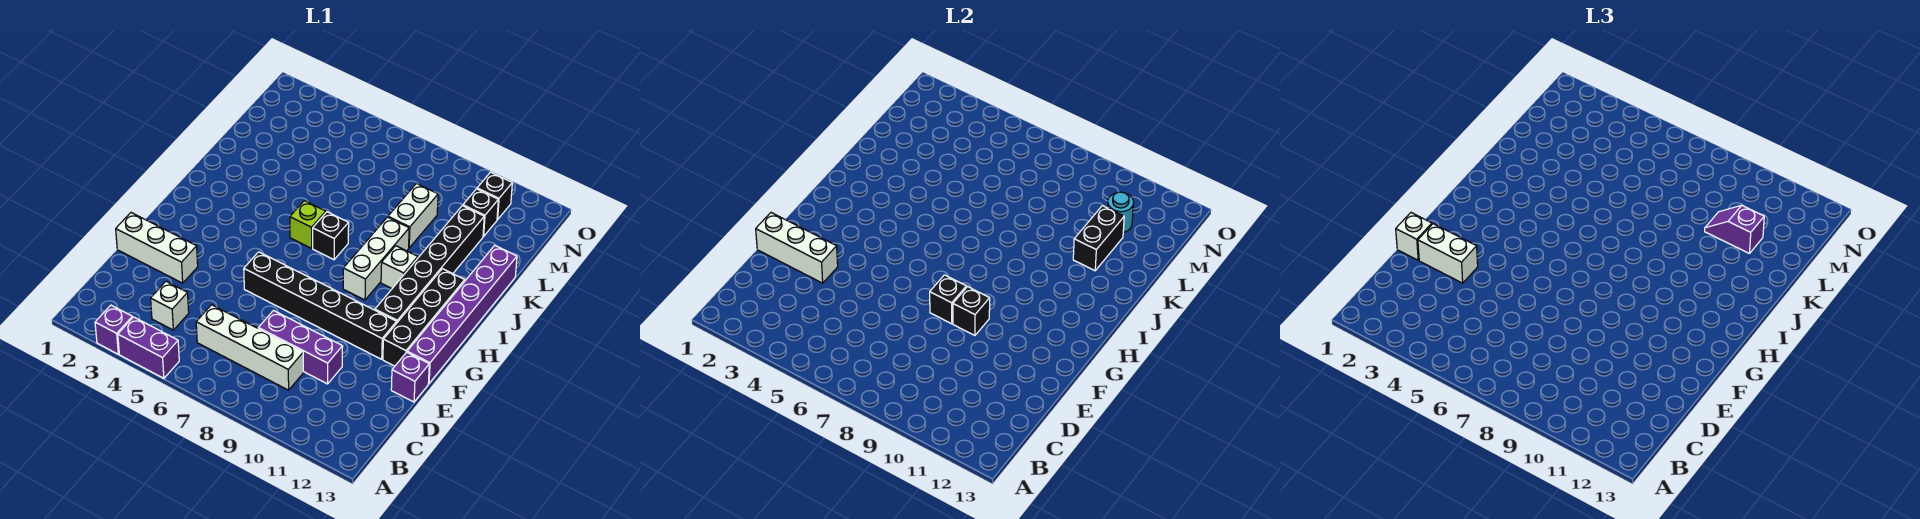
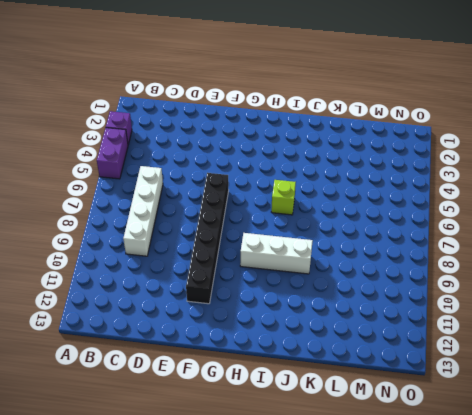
none -> white brick C4 level 1
none -> purple brick D8:D10 level 1
none -> white brick E1:E3 level 1

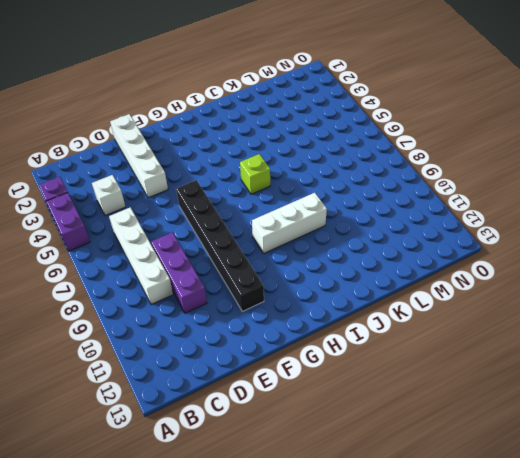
white brick E1:E4 level 1 -> white brick E1:E3 level 1
none -> purple brick E13 level 1
none -> black brick F12:I12 level 1
none -> purple brick F13:K13 level 1

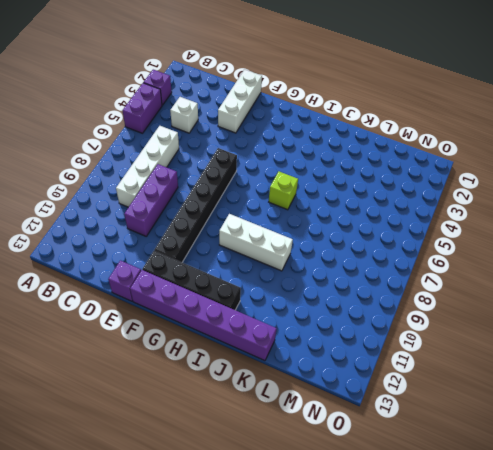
none -> black brick G11:L11 level 1
none -> black brick I7 level 1
none -> white brick I10 level 1

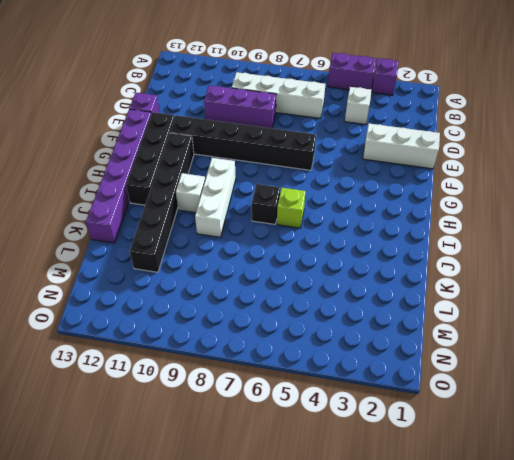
none -> white brick K9:L9 level 1
none -> black brick M11 level 1
none -> black brick N11 level 1

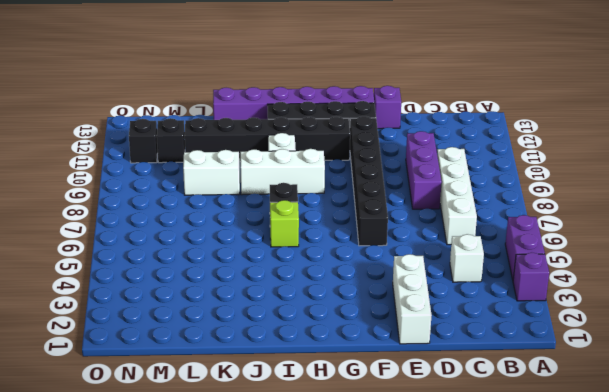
none -> white brick E1:E3 level 2
none -> black brick F8 level 2
none -> black brick F9 level 2

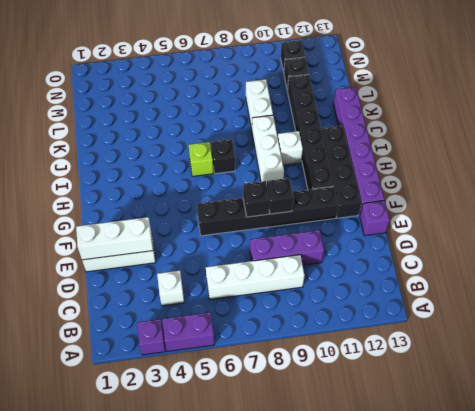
none -> black brick K11:L11 level 2
none -> cyan round brick M11 level 2
none -> white brick E1 level 3

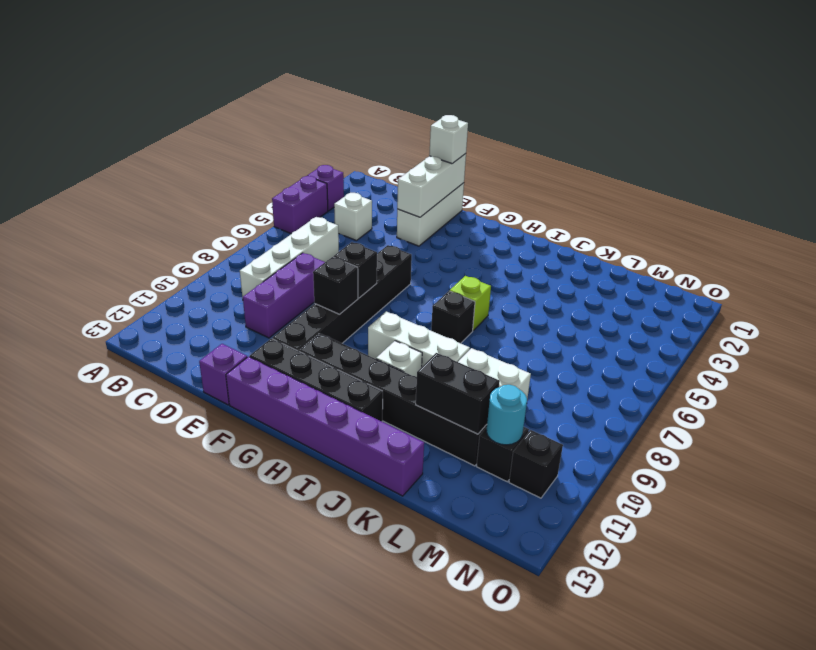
none -> white brick E2:E3 level 3
none -> purple slope L10:L11 level 3 top 11

